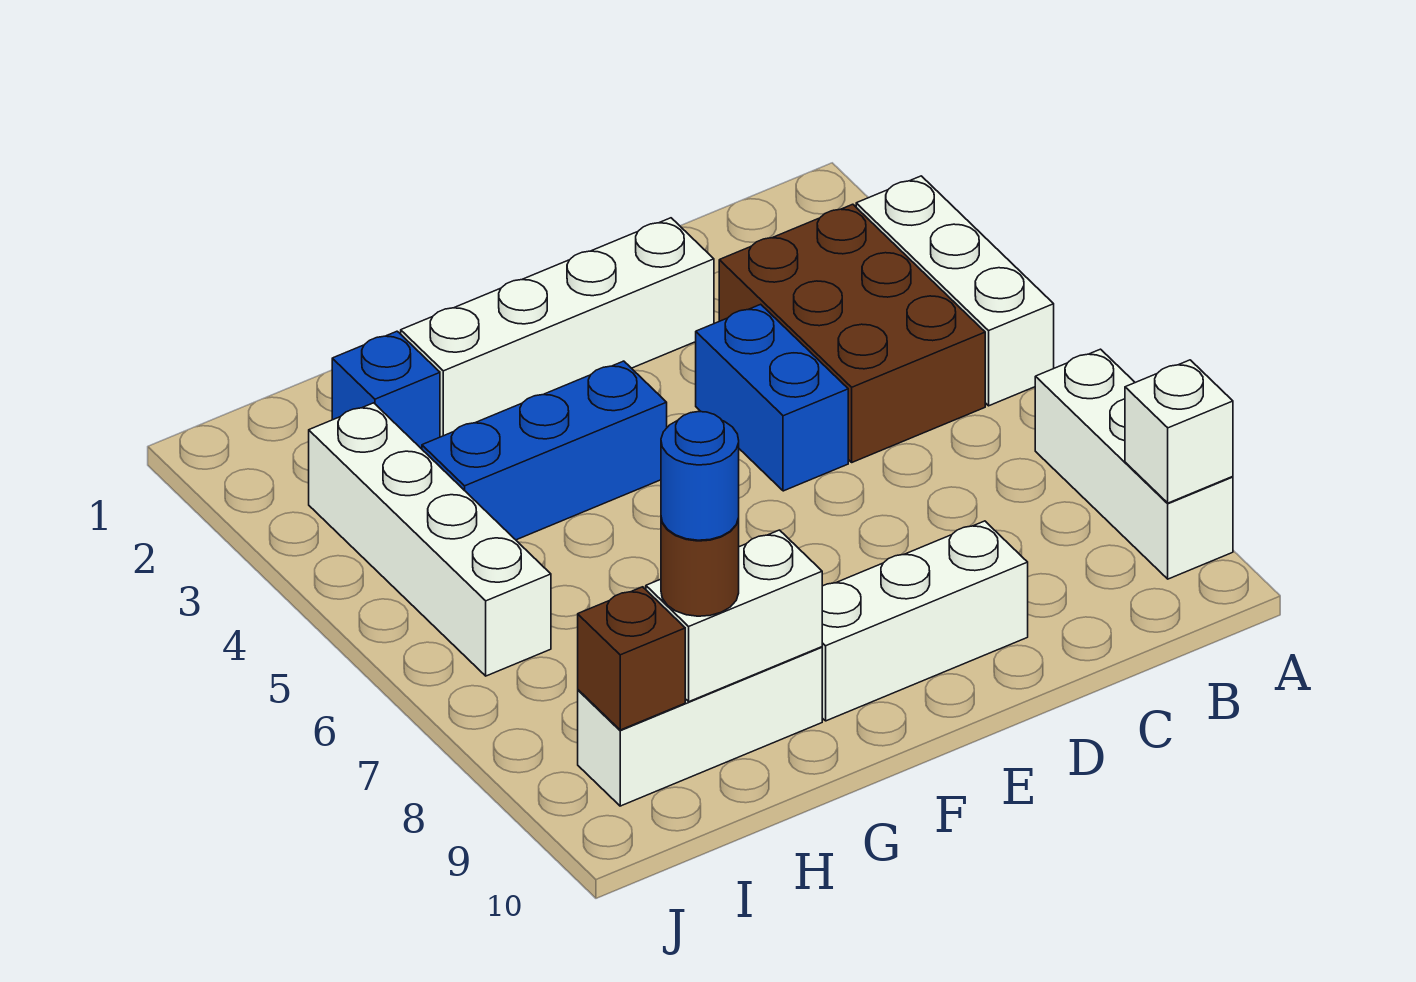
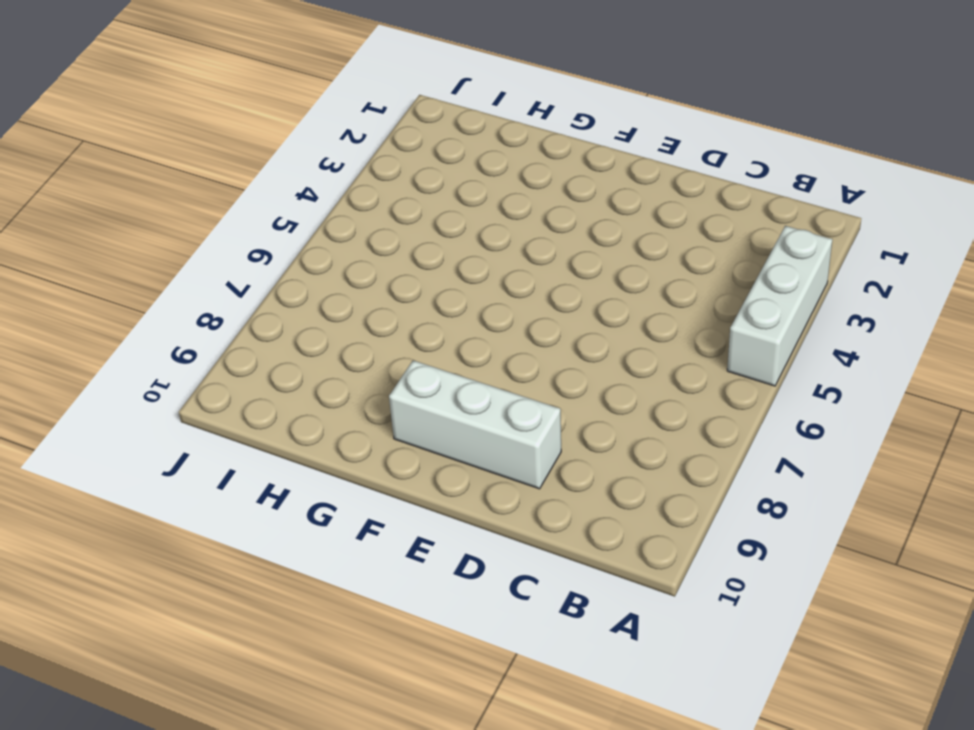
none -> white brick A7:A9 level 1
none -> brown brick B3:C5 level 1
none -> white brick D2:G2 level 1

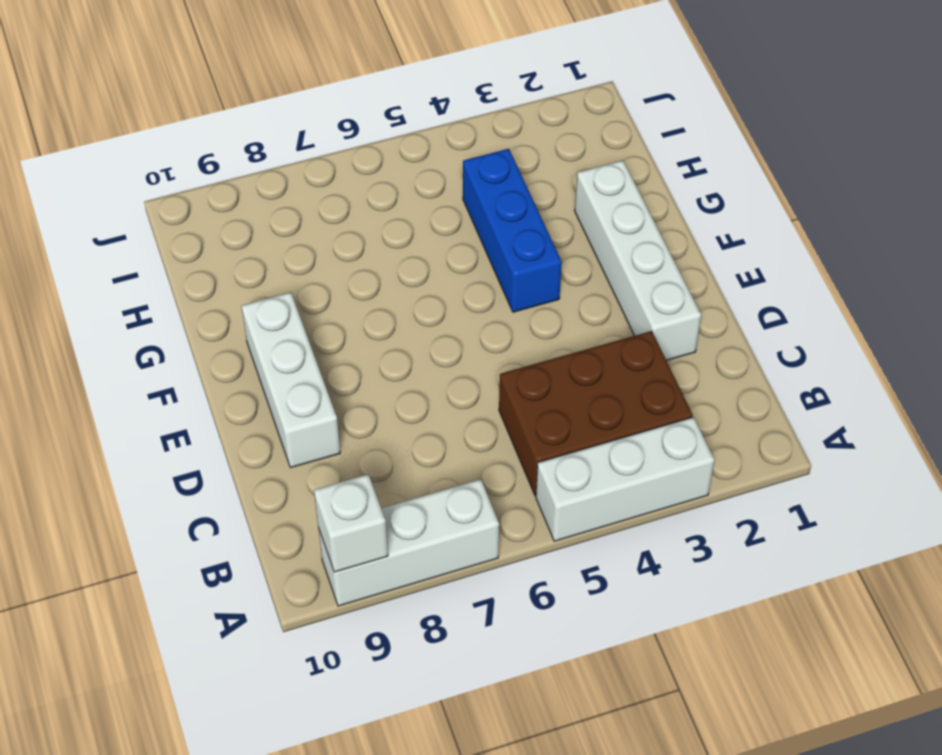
none -> blue brick D4:D5 level 1
none -> white brick G9:I9 level 1
none -> blue brick H2 level 1

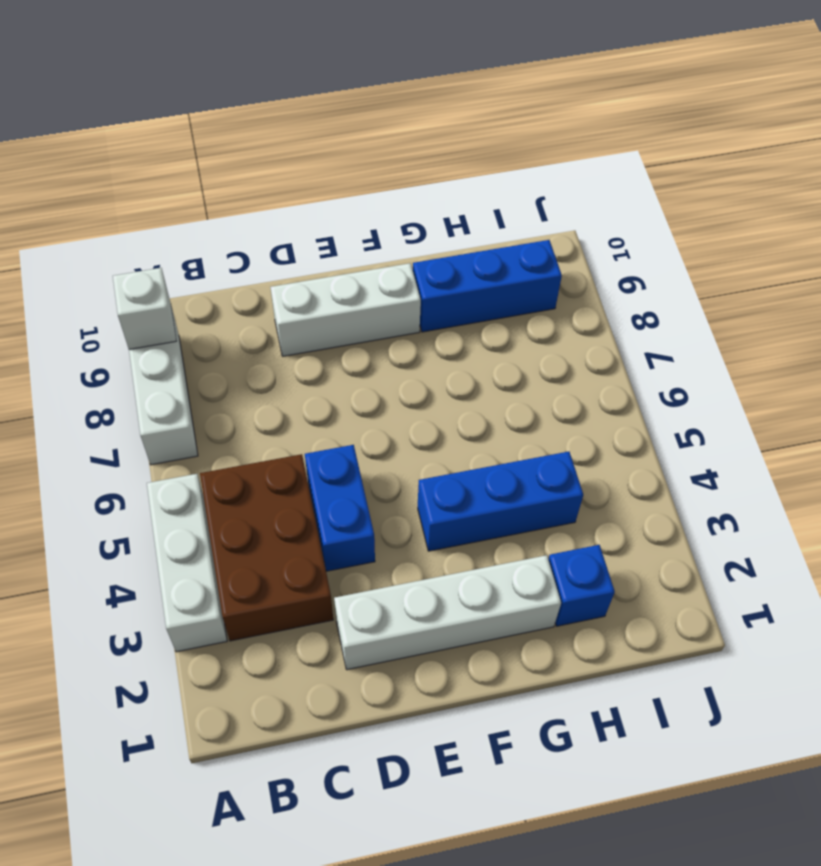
blue brick G9:I9 level 1 -> white brick G9:I9 level 1
none -> white brick I3:I6 level 1
none -> white brick G9:H9 level 2
none -> brown brick I9 level 2

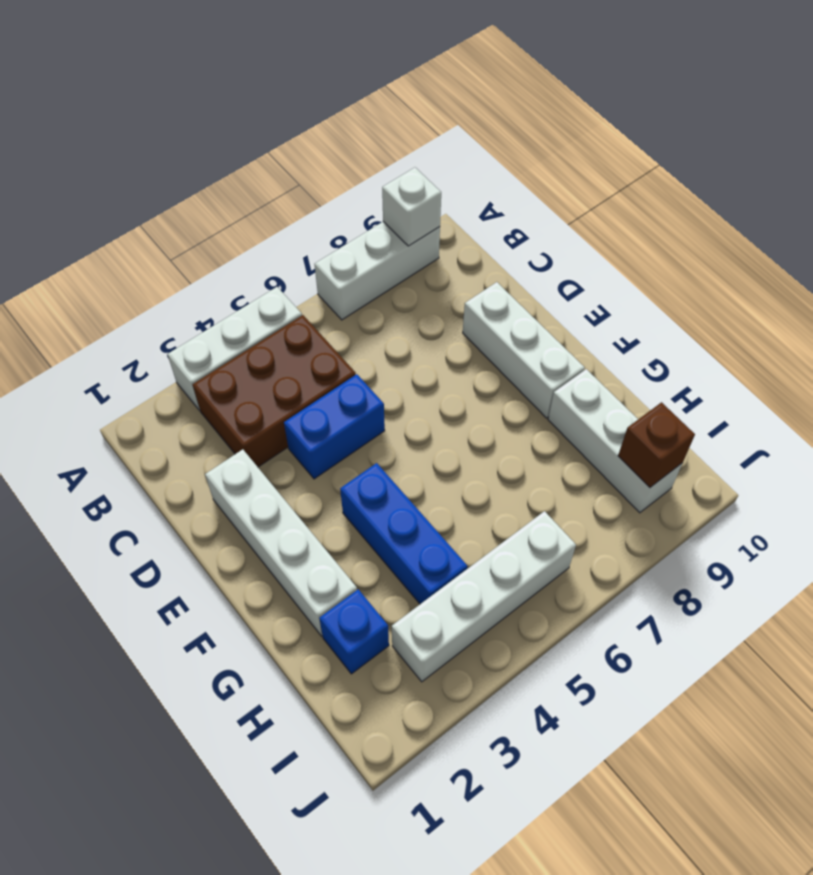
none -> white brick G9:H9 level 2
none -> brown round brick H9 level 3
none -> blue round brick H9 level 4

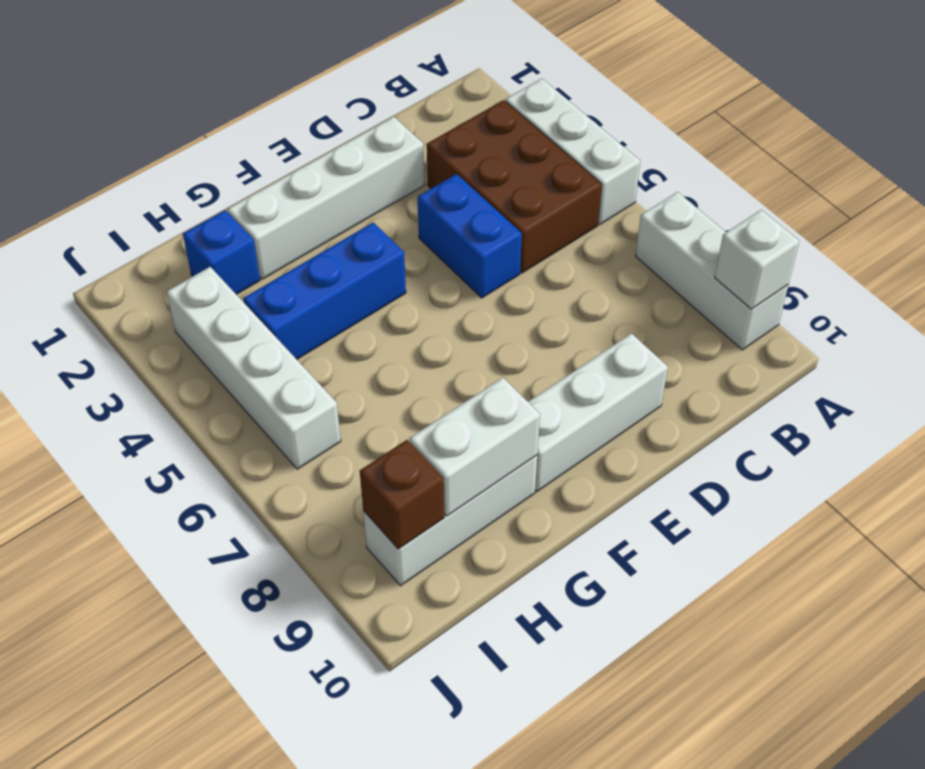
none -> brown round brick H9 level 3
none -> blue round brick H9 level 4

